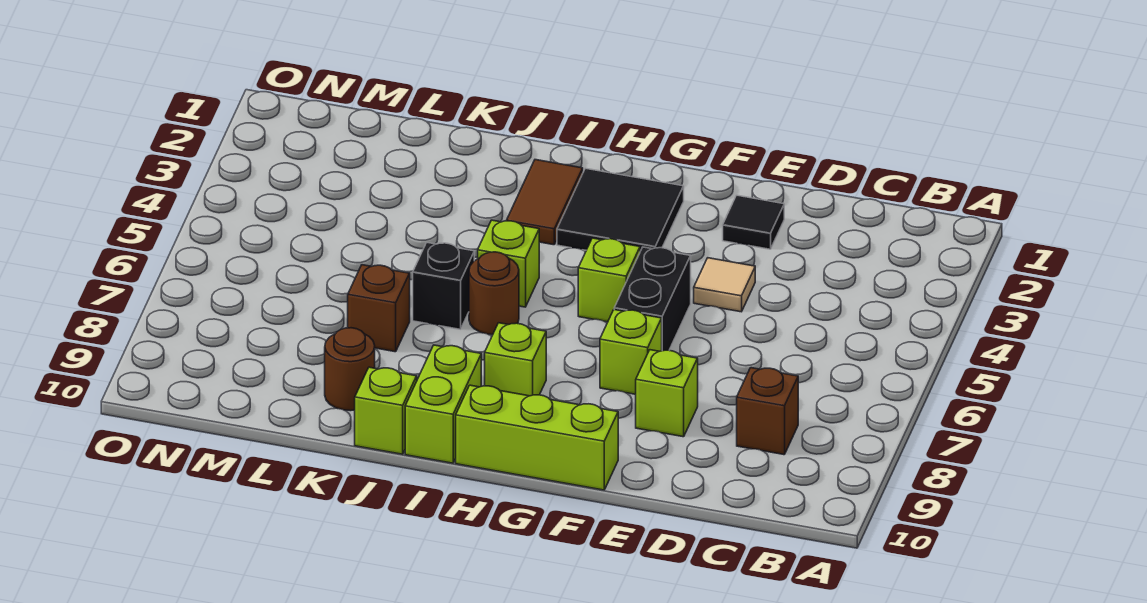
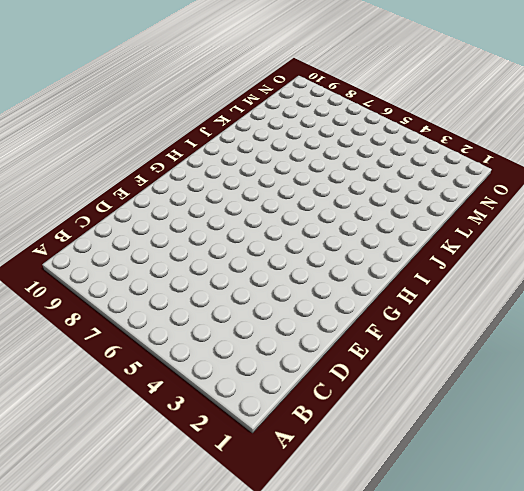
none -> brown brick C8 level 1
none -> black tile E2 level 1
none -> tan tile E4 level 1

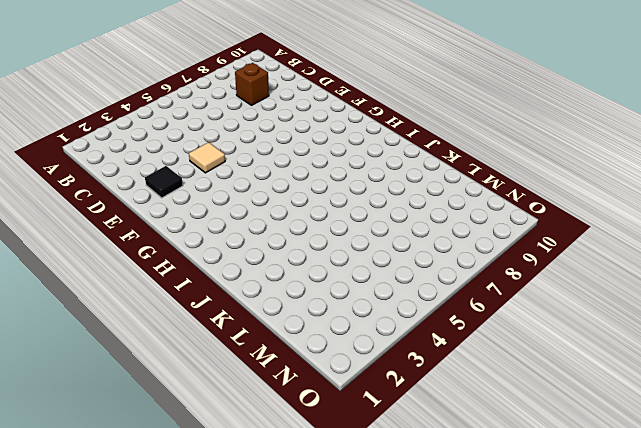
none -> lime brick E8 level 1
none -> black brick F5:F6 level 1
none -> lime brick F7 level 1

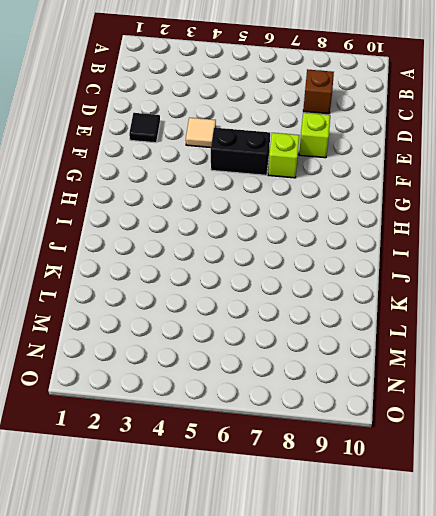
none -> lime brick F10:H10 level 1
none -> black tile G2:H3 level 1
none -> lime brick G5 level 1

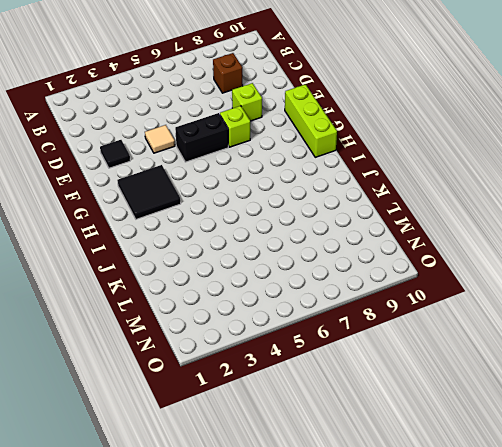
none -> lime brick G5 level 1
none -> lime brick H8 level 1
none -> brown tile I2:I3 level 1

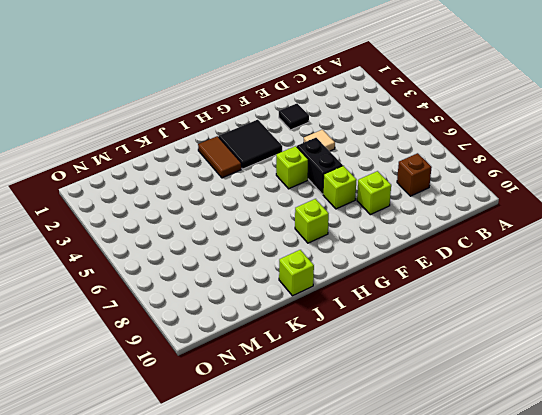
none -> lime brick F10:H10 level 1
none -> lime brick I5 level 1
none -> brown round brick I6 level 1

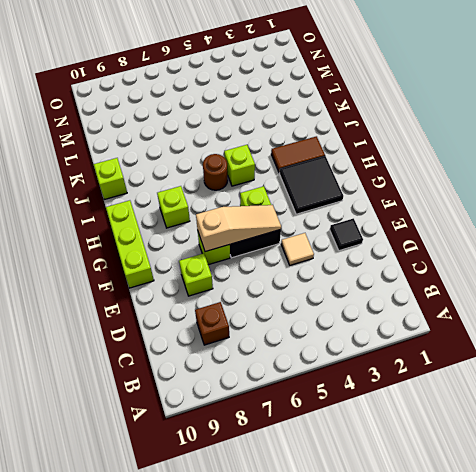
tan slope F5:F7 level 2 top 7 -> none
none -> lime brick I9:I10 level 1
none -> black brick J6 level 1
none -> brown brick K7 level 1

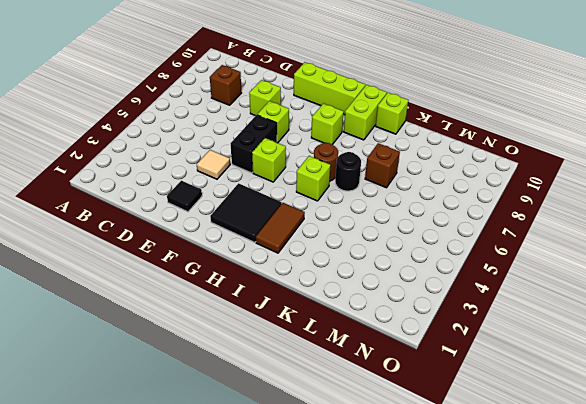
black round brick J6 level 1 -> black brick J6 level 1
none -> brown round brick K9 level 1

